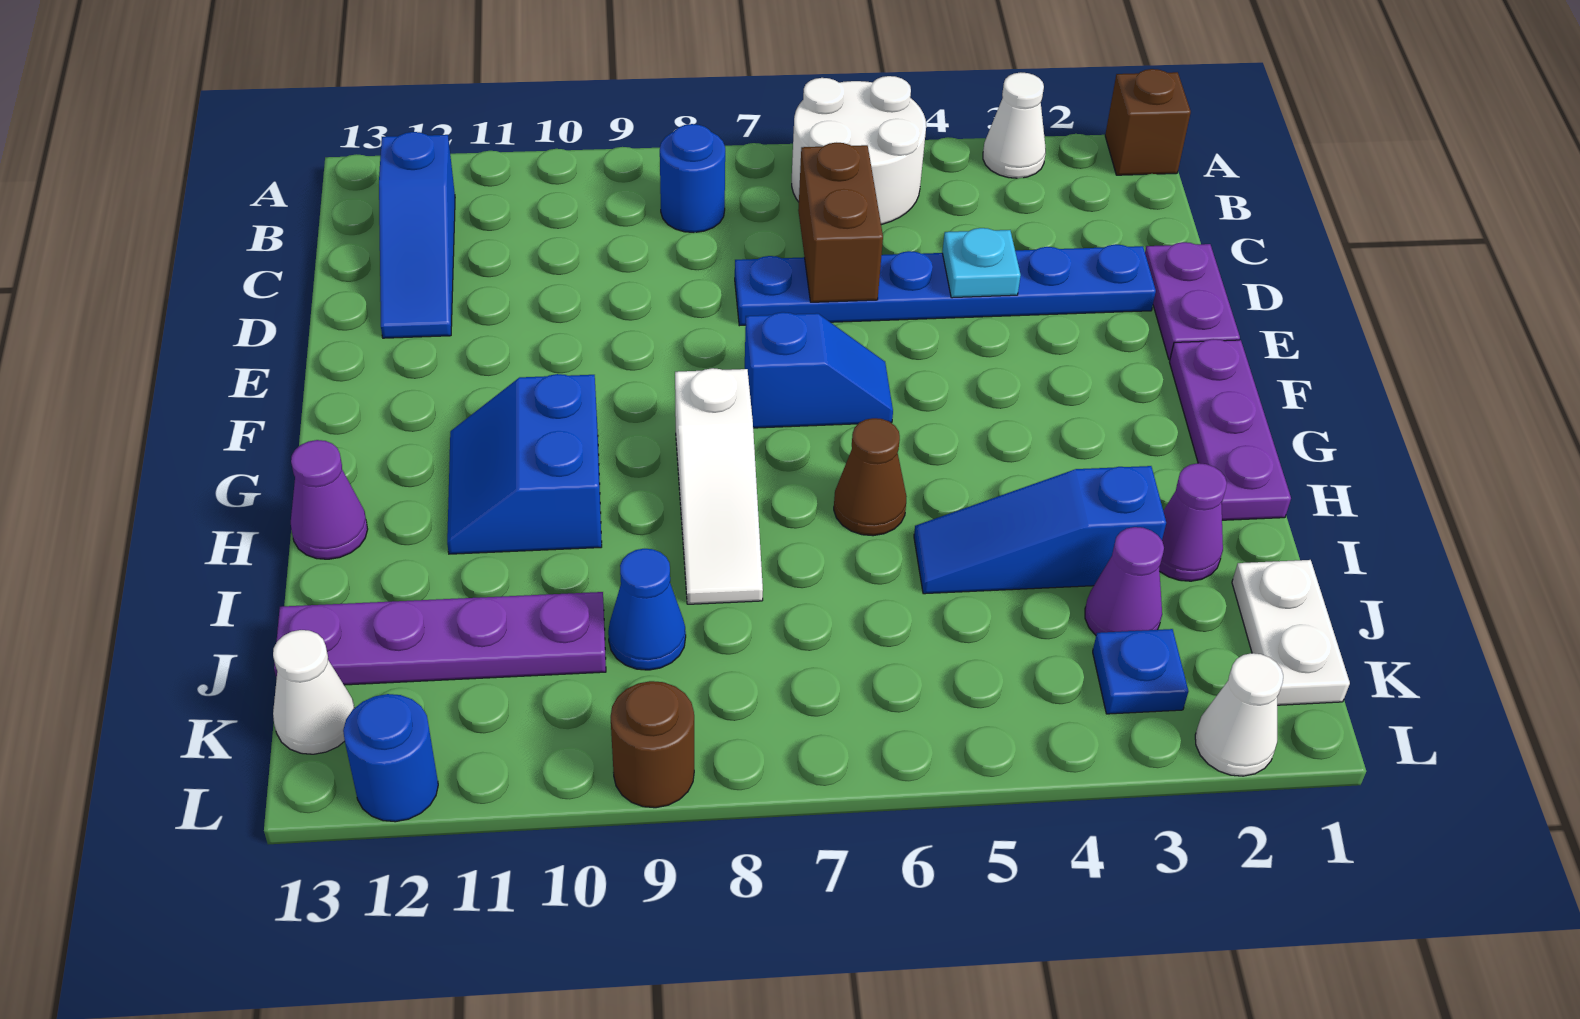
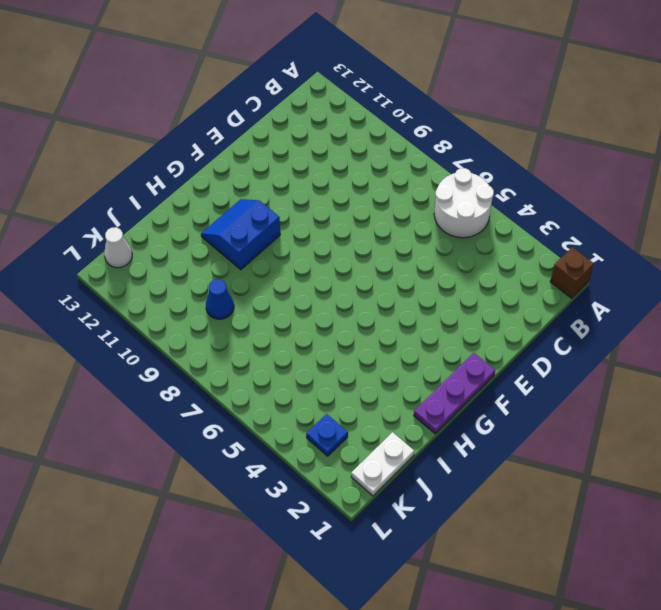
none -> white cone A3 level 1
none -> blue round brick B8 level 1
none -> blue slope B12:D12 level 1 top B

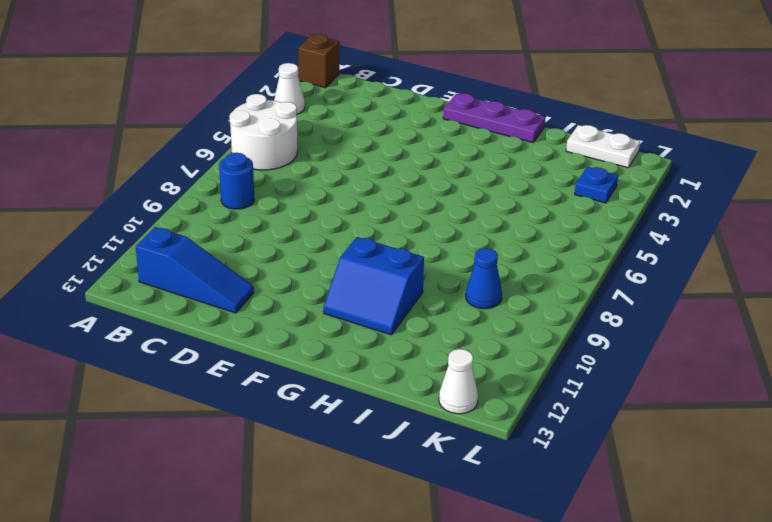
none -> purple plate D1:E1 level 1
none -> blue plate D2:D7 level 1
none -> blue slope F6:F7 level 1 top 7

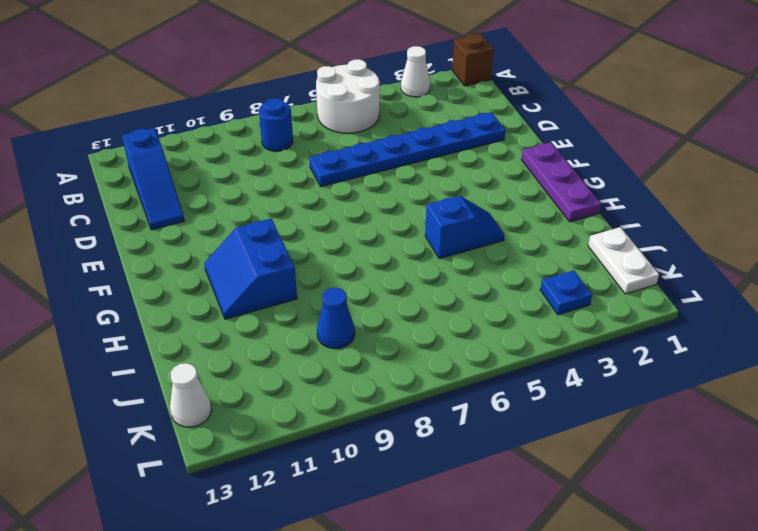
blue slope H4:H5 level 1 top 5 -> blue slope F6:F7 level 1 top 7
none -> purple plate D1:E1 level 1
none -> white slope G8:I8 level 1 top G
none -> brown cone H6 level 1

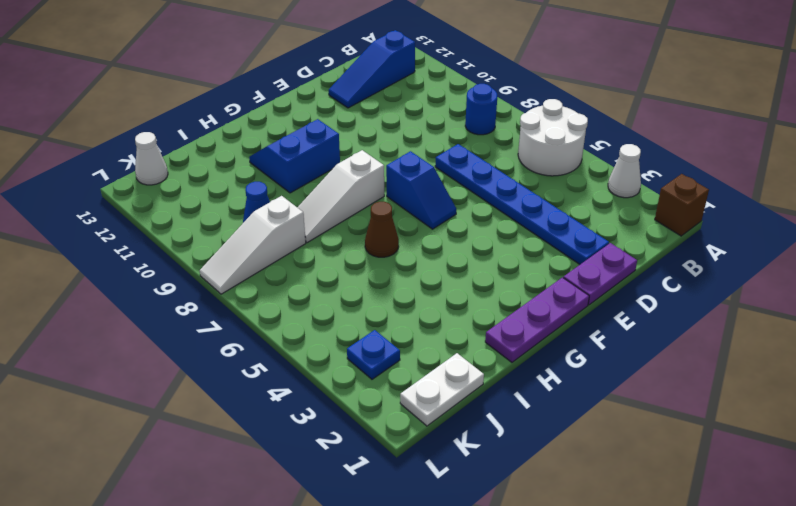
white slope J8:L8 level 1 top J -> none
none -> purple cone H13 level 1
none -> purple cone I2 level 1
none -> blue slope I3:I5 level 1 top 3

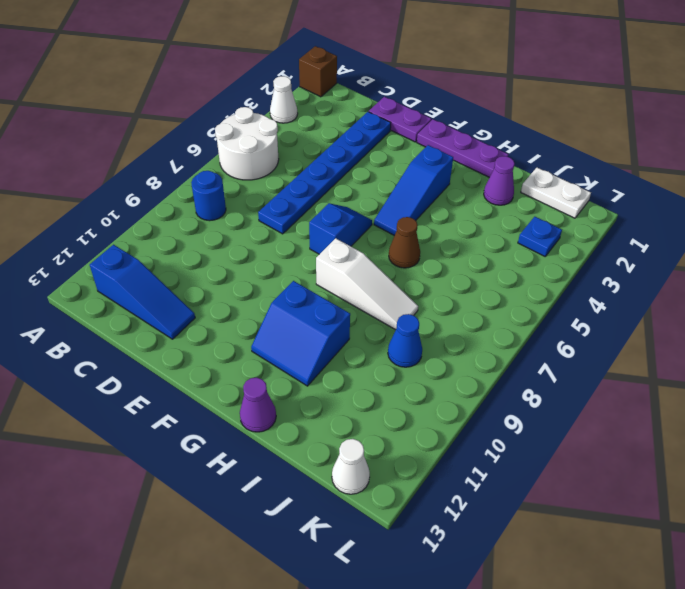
blue slope G3:G5 level 1 top 3 -> blue slope I3:I5 level 1 top 3
none -> purple cone J3 level 1
none -> purple plate J10:J13 level 1
none -> white cone L2 level 1

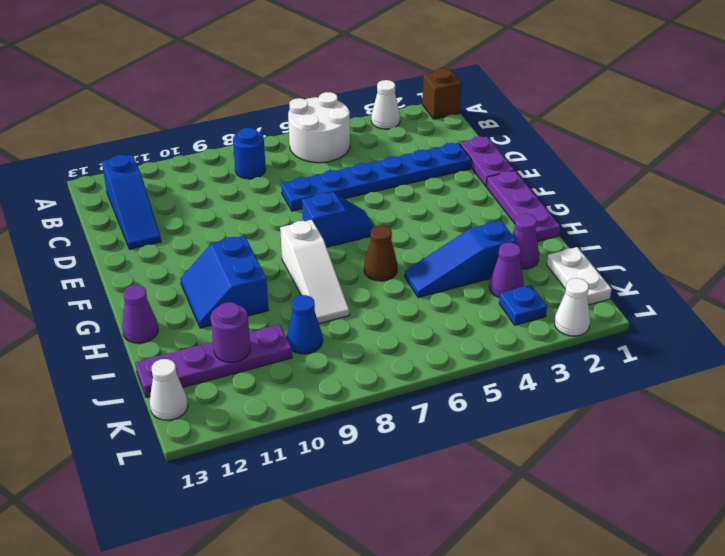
purple round brick J11 level 2 -> none
none -> brown round brick L9 level 1
none -> blue round brick L12 level 1
none -> brown brick C6:D6 level 2

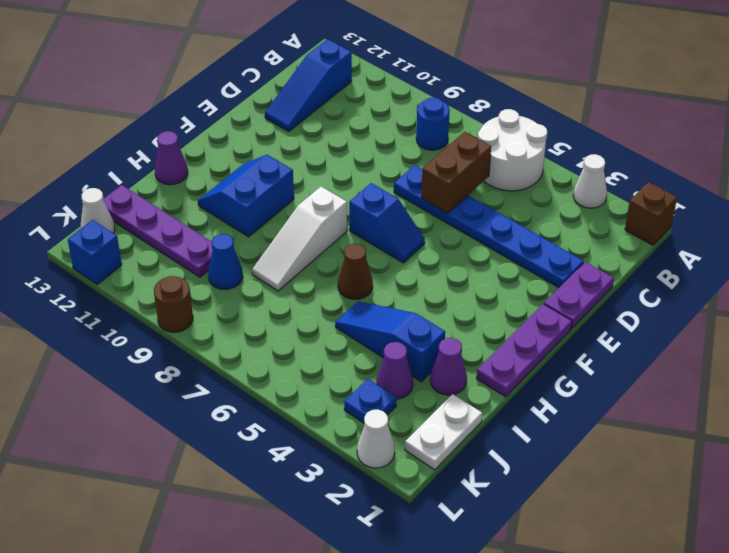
blue brick L12 level 1 -> blue round brick L12 level 1
none -> cyan plate D4 level 2

